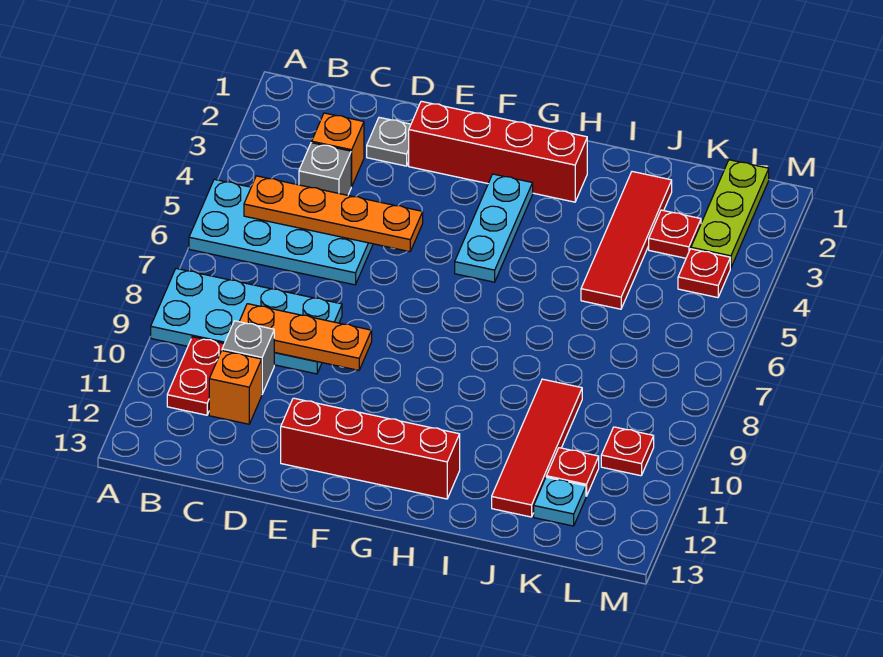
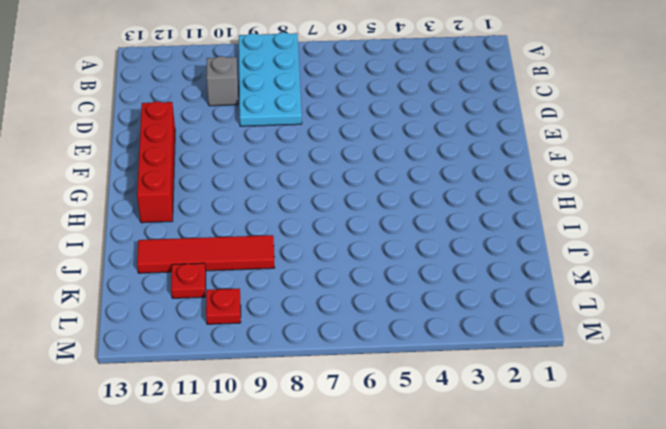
none -> cyan plate A5:D6 level 1
none -> red plate B10:B11 level 1
none -> orange brick C3 level 1

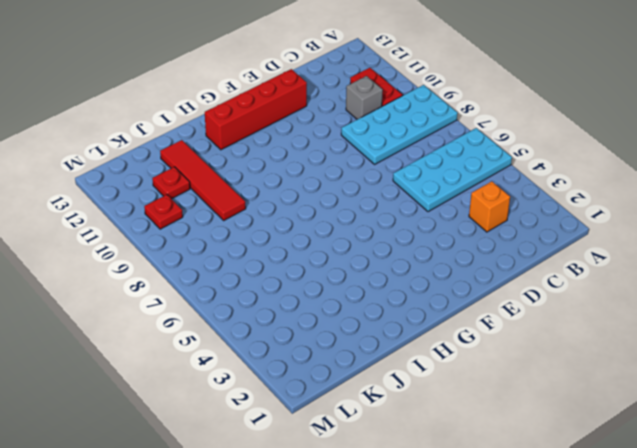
none -> grey brick C4 level 1
none -> orange brick C11 level 1
none -> grey plate D2 level 1

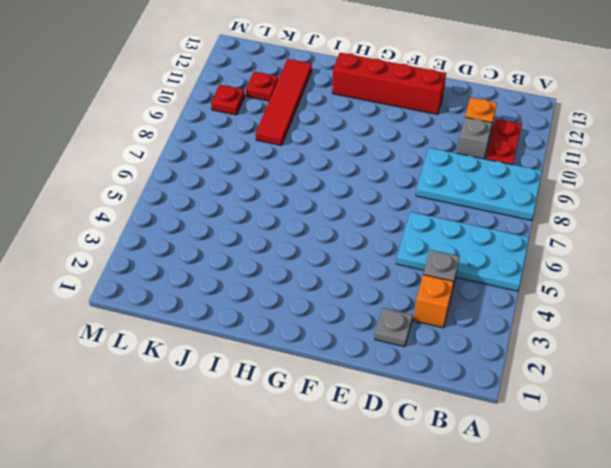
none -> red brick E2:H2 level 1
none -> cyan plate G3:G5 level 1
none -> red tile J2:J5 level 1

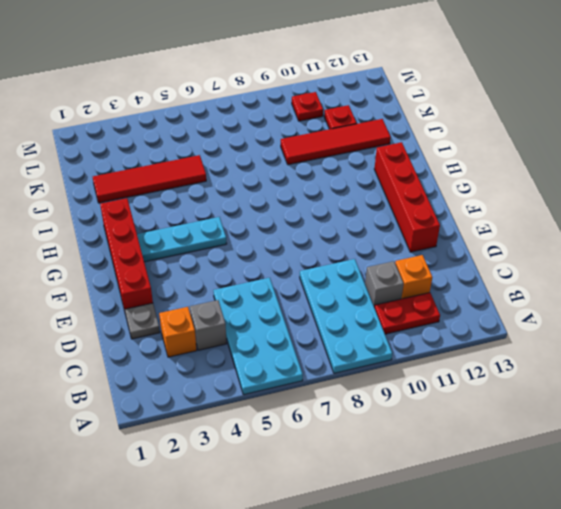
none -> red plate K3 level 1
none -> cyan plate K12 level 1
none -> lime plate L1:L3 level 1

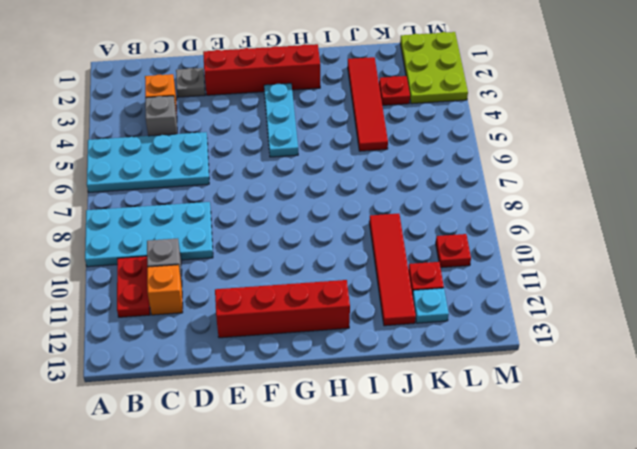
lime plate L1:M3 level 1 -> lime plate L1:L3 level 1
none -> red plate L4 level 1
none -> orange plate B5:E5 level 2
none -> orange plate C9:E9 level 2

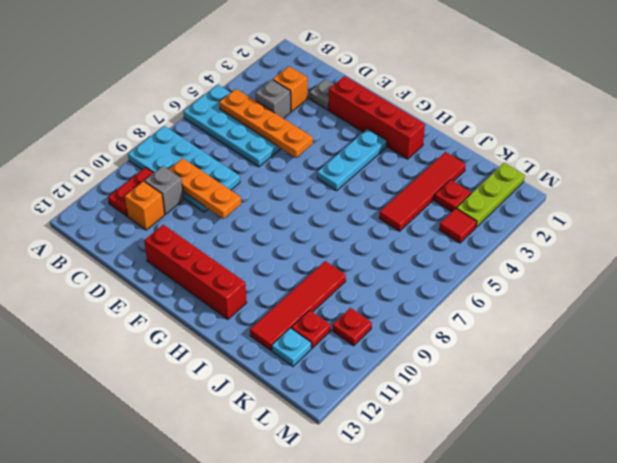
red tile L4 level 1 -> red plate L4 level 1

